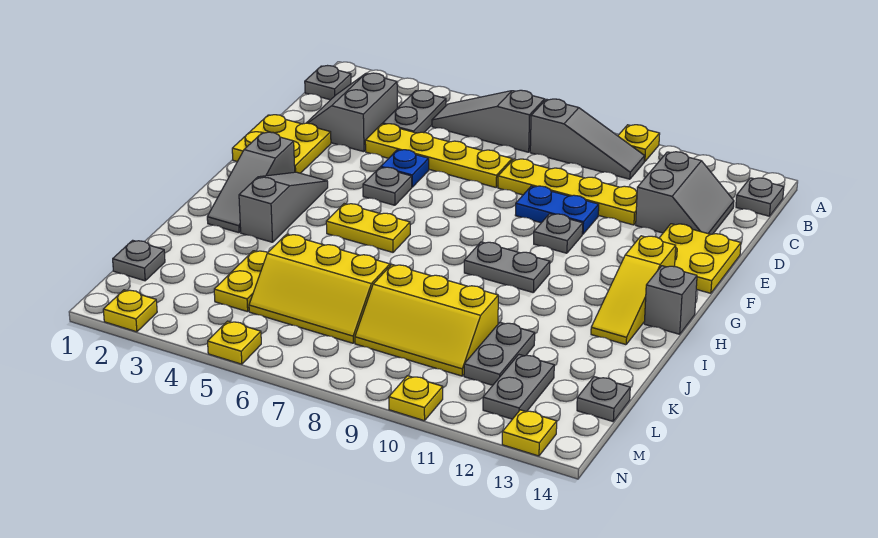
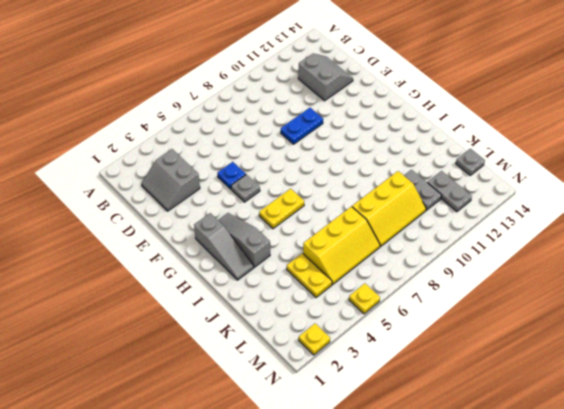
none -> yellow plate A10 level 1
none -> grey plate B1 level 1
none -> grey plate B4:C4 level 1
none -> grey slope B5:B7 level 1 top 7

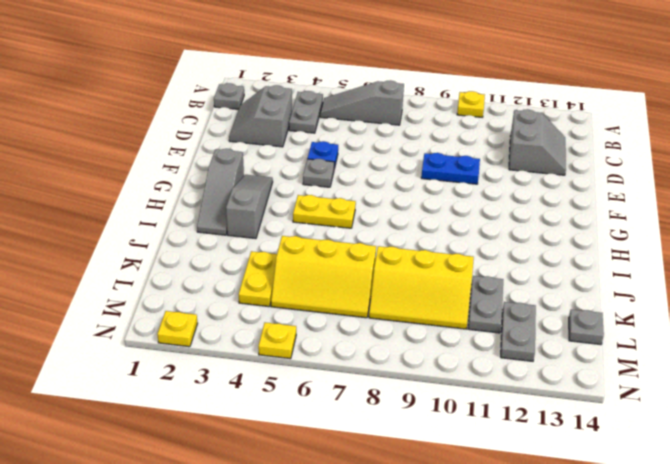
none -> grey slope B8:B10 level 1 top 8
none -> grey plate B14 level 1
none -> yellow plate D4:D7 level 1
none -> yellow plate D8:D11 level 1

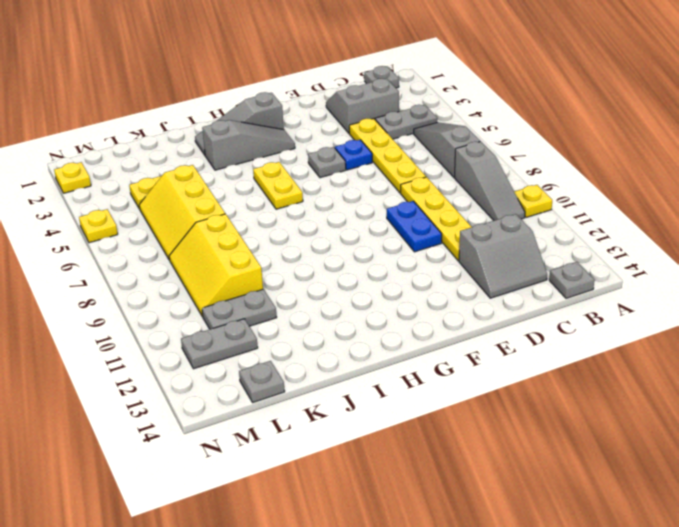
none -> yellow plate E1:F2 level 1
none -> yellow plate E13:F14 level 1
none -> grey plate F10 level 1
none -> yellow slope G13:I13 level 1 top G

